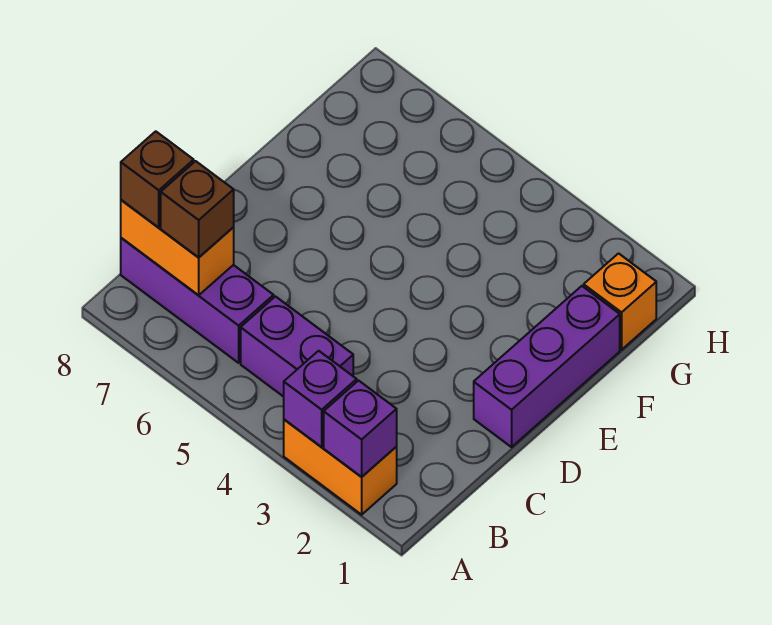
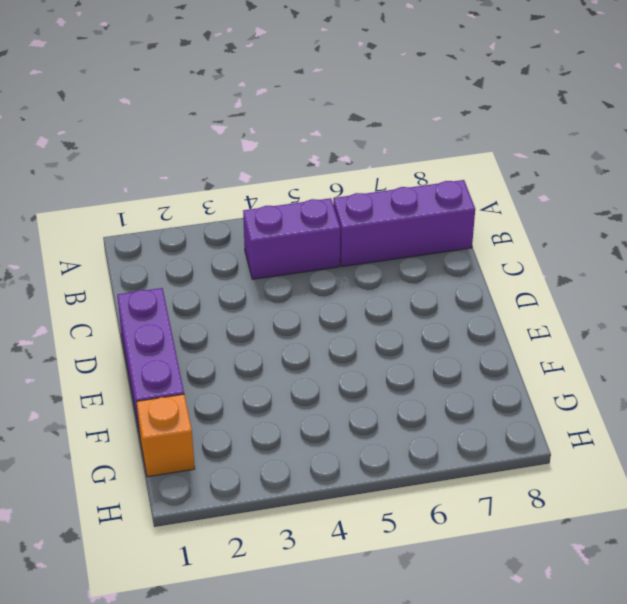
none -> orange brick A2:A3 level 1
none -> purple brick A2 level 2

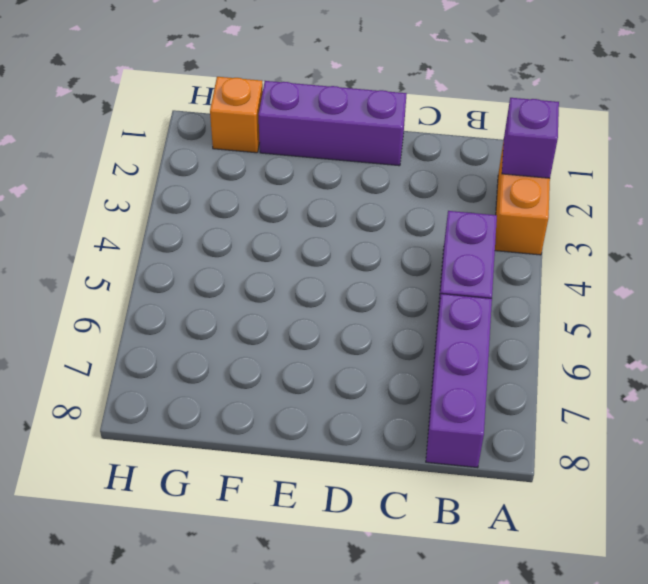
none -> purple brick A3 level 2
none -> orange brick B7:B8 level 2

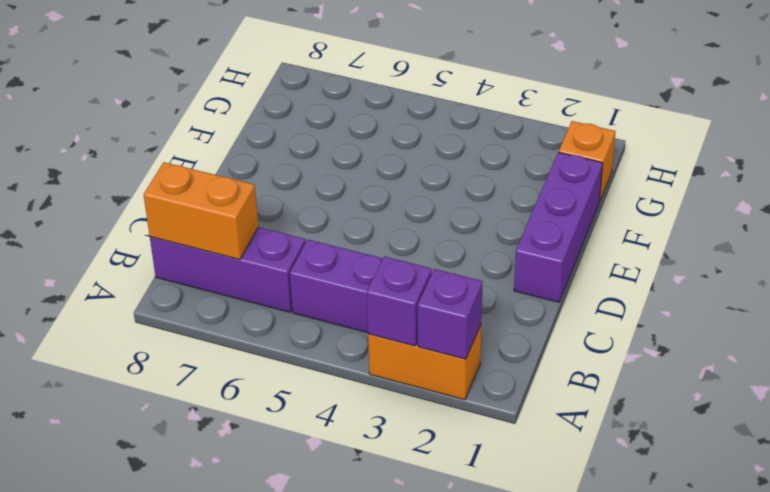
none -> brown brick B7 level 3
none -> brown brick B8 level 3

